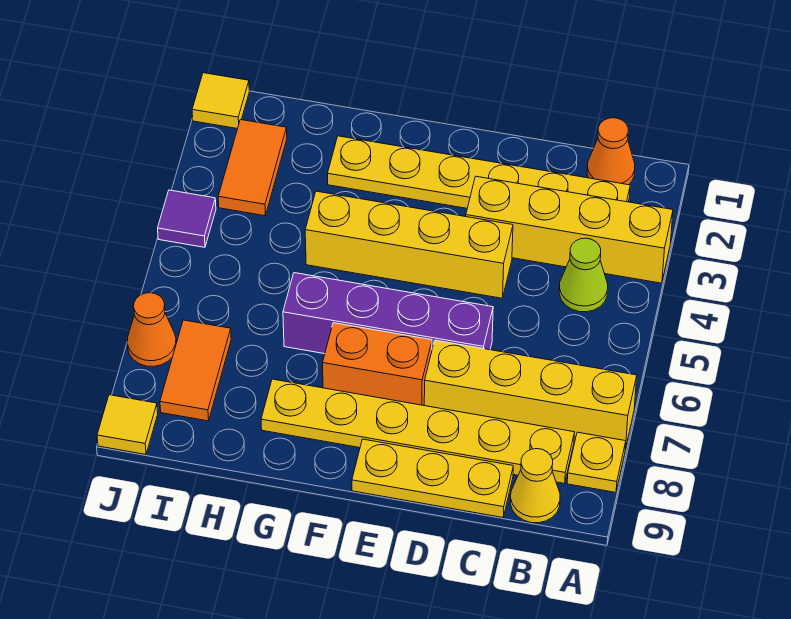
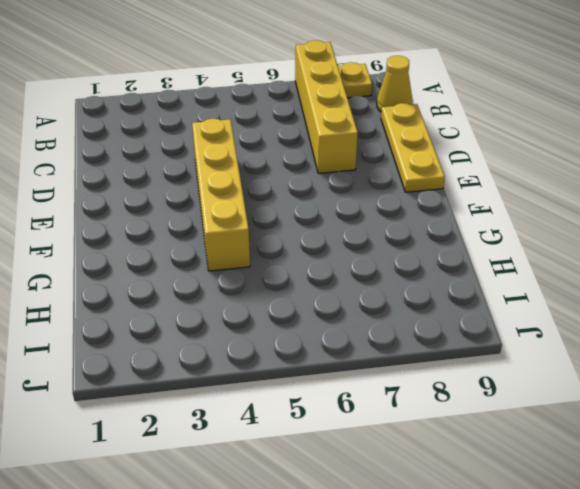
none -> yellow brick A3:D3 level 1
none -> orange cone B1 level 1
none -> yellow plate B2:G2 level 1

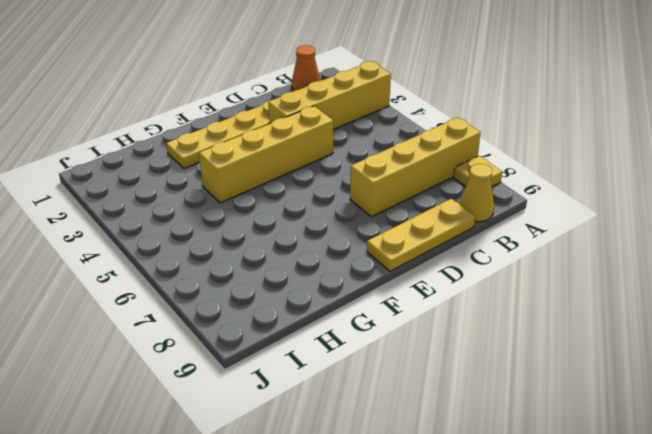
none -> lime cone B4 level 1
none -> yellow plate B8:G8 level 1
none -> purple brick D6:G6 level 1

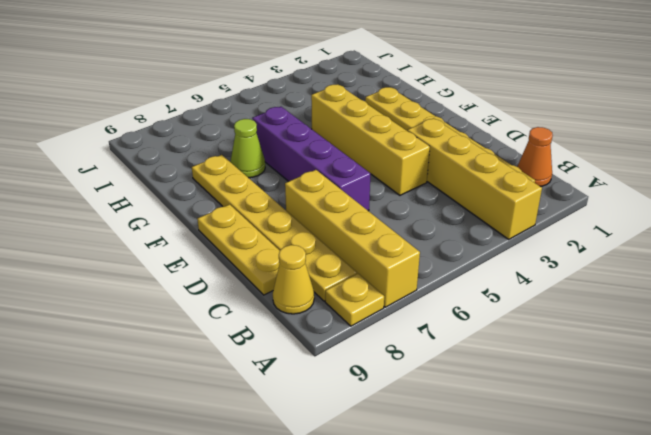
lime cone G7 level 1 -> lime cone B4 level 1
none -> orange brick E7:F7 level 1
none -> orange tile I2:I3 level 1
none -> orange tile I7:I8 level 1

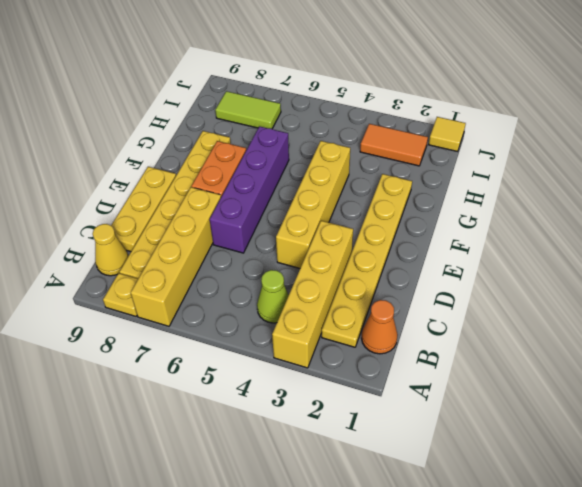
lime tile I7:I8 level 1 -> orange tile I7:I8 level 1
none -> purple tile J4 level 1
none -> orange cone J7 level 1
none -> yellow tile J9 level 1

